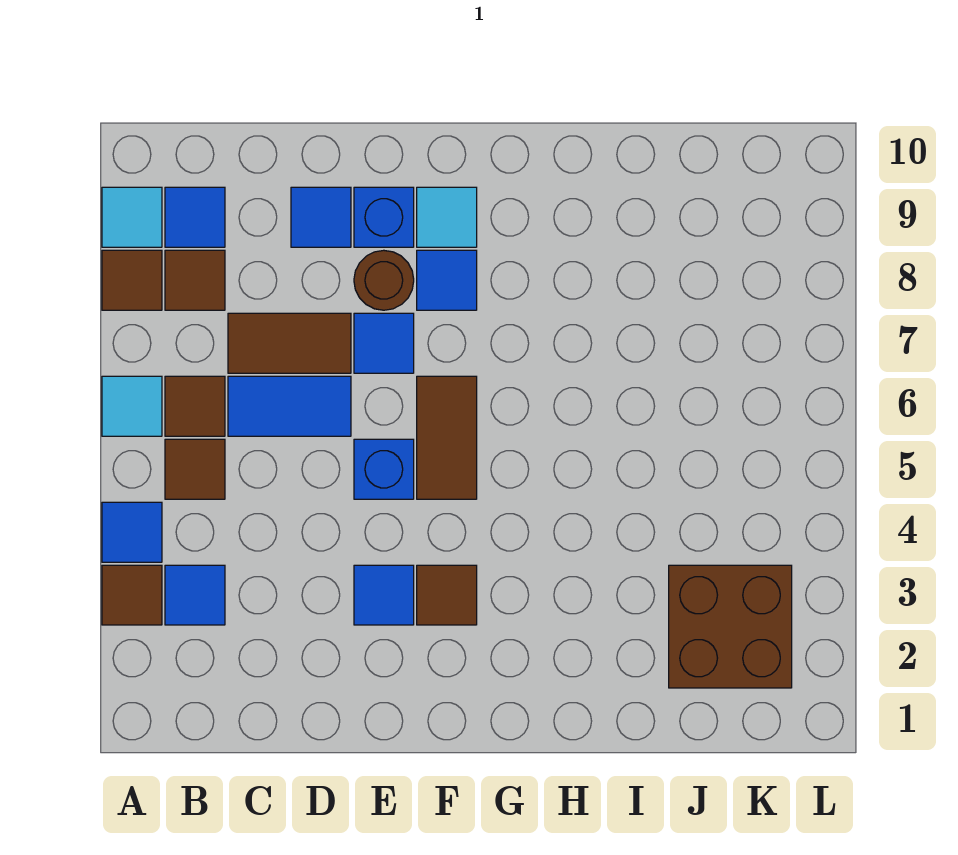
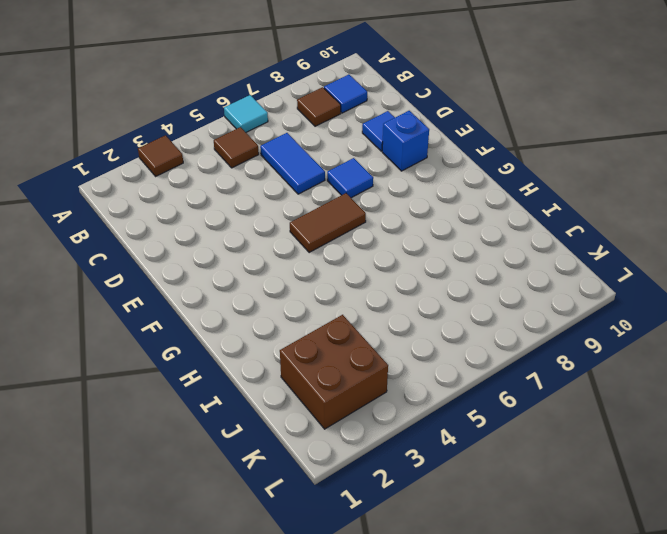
none -> blue tile A4 level 1
none -> brown tile A8 level 1
none -> cyan tile A9 level 1

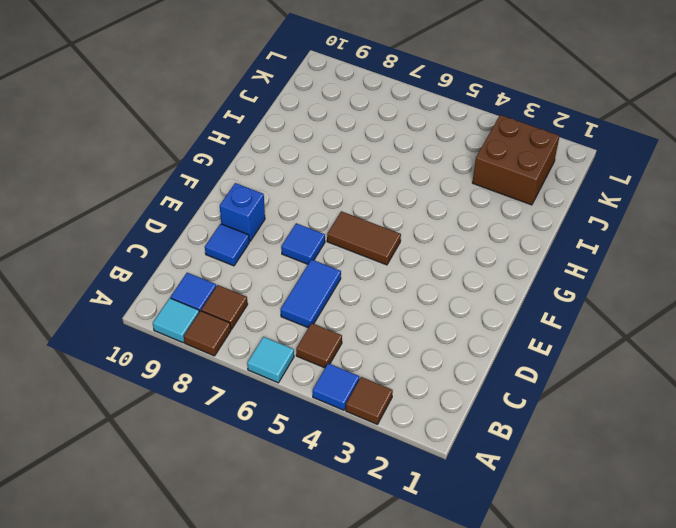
none -> blue tile B3 level 1
none -> brown tile B6 level 1
none -> brown tile C7:D7 level 1

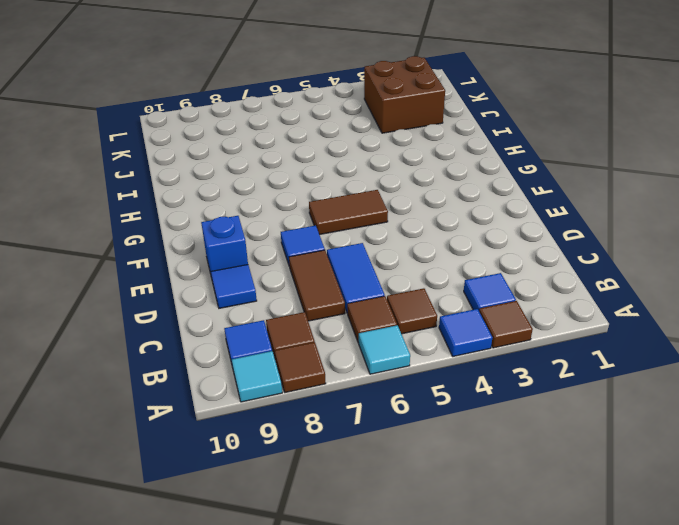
none -> blue tile E3 level 1
none -> blue brick E5 level 1
none -> brown round brick E8 level 1

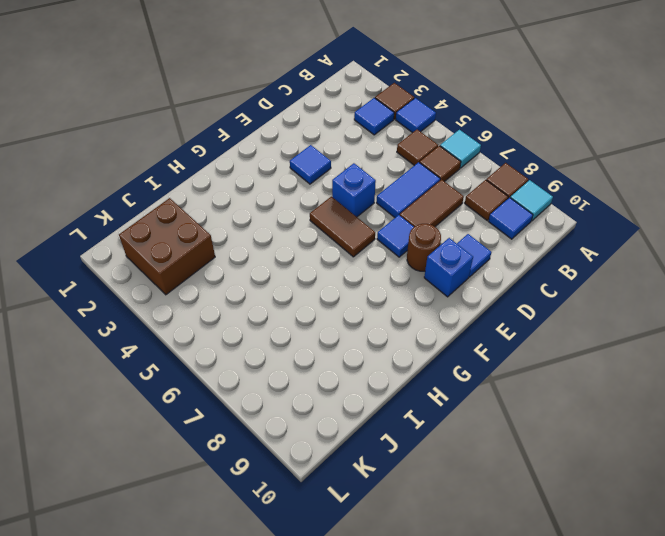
none -> brown tile F3 level 1
none -> blue tile F8 level 1
none -> cyan tile F9 level 1

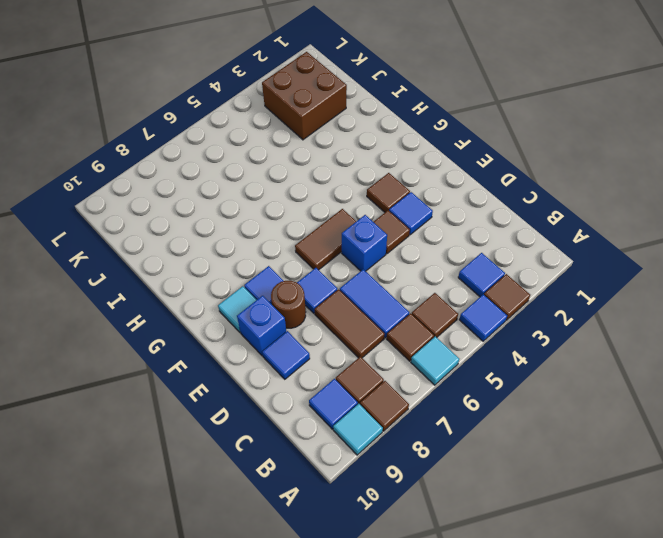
brown tile E4 level 1 -> none

